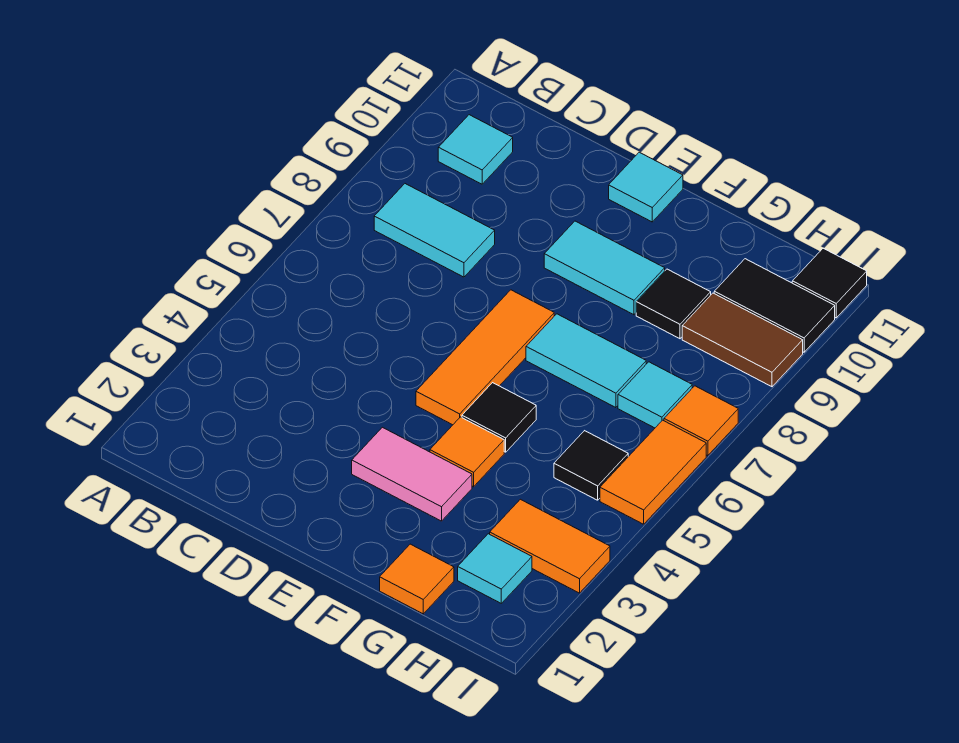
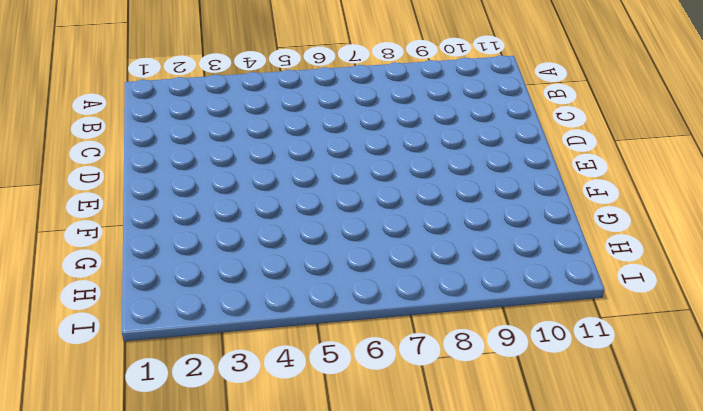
none -> cyan tile B8:C8 level 1
none -> cyan tile B10 level 1
none -> pink tile E3:F3 level 1

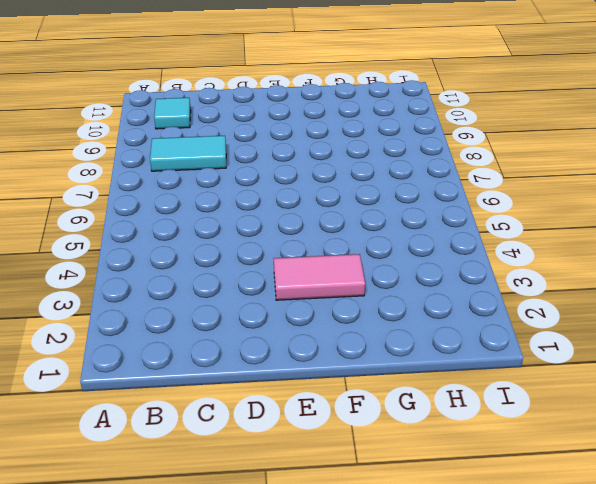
none -> orange tile E5:E7 level 1
none -> cyan tile E9:F9 level 1
none -> cyan tile E11 level 1

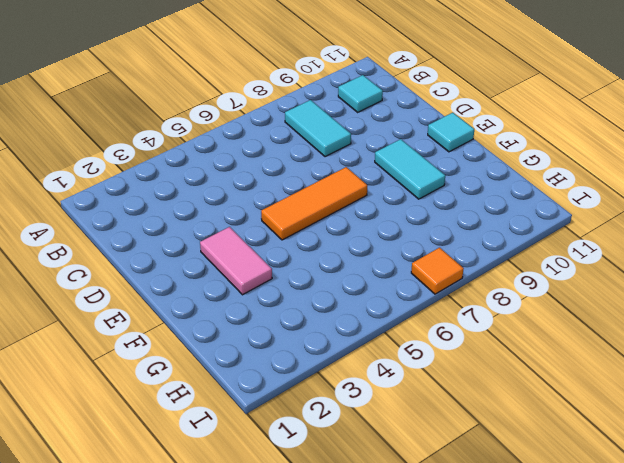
none -> orange tile F4 level 1
none -> black tile F5 level 1
none -> cyan tile F7:G7 level 1

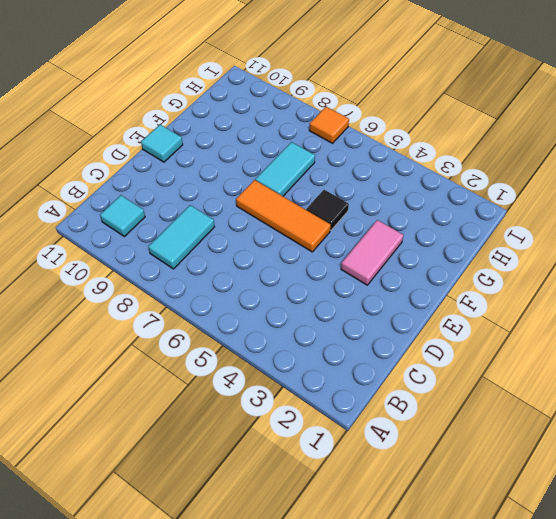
none -> cyan tile E9:F9 level 1
none -> orange tile F4 level 1
none -> orange tile G1 level 1

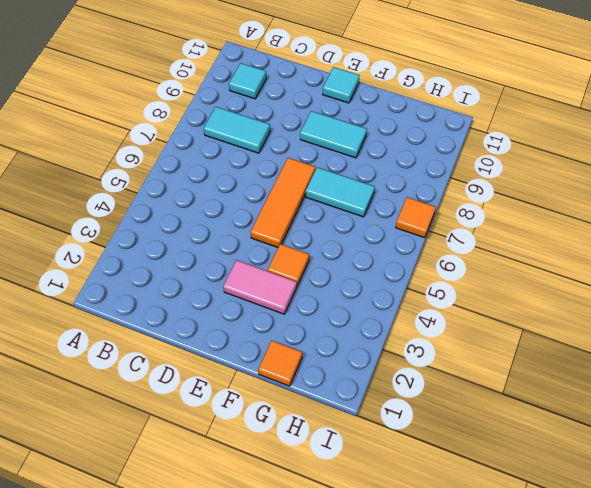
none -> black tile F5 level 1
none -> black tile G9 level 1
none -> cyan tile H2 level 1

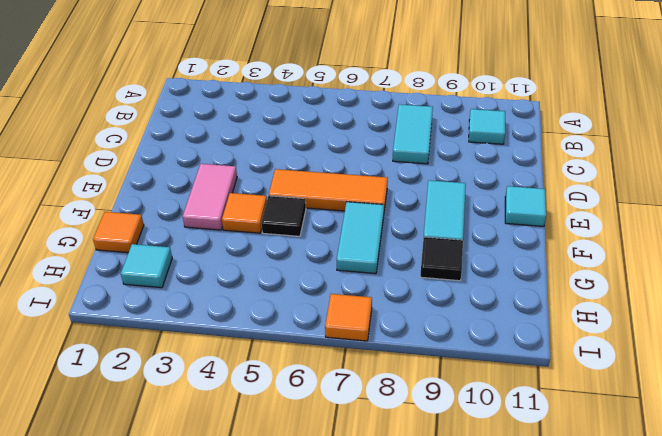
none -> orange tile H3:I3 level 1
none -> black tile H5 level 1
none -> cyan tile H7 level 1

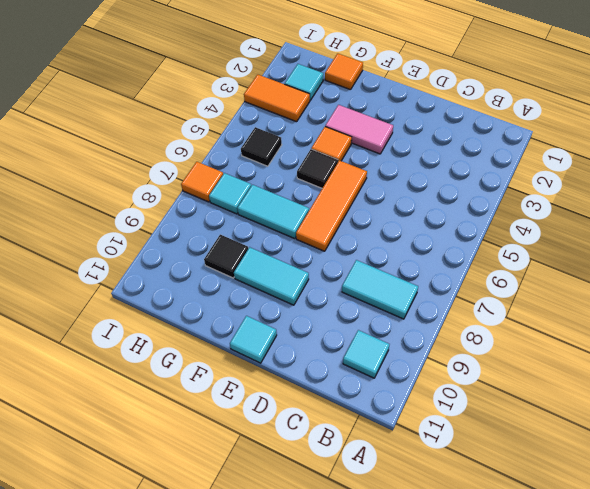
none -> brown tile H9:I9 level 1
none -> black tile H10:I10 level 1
none -> orange tile I5:I6 level 1

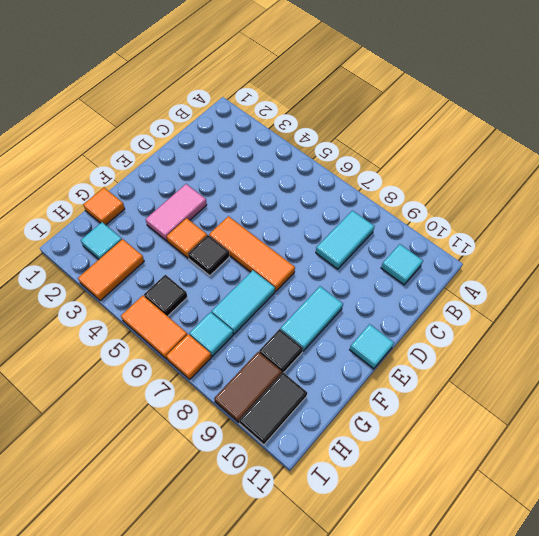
none -> black tile I11 level 1

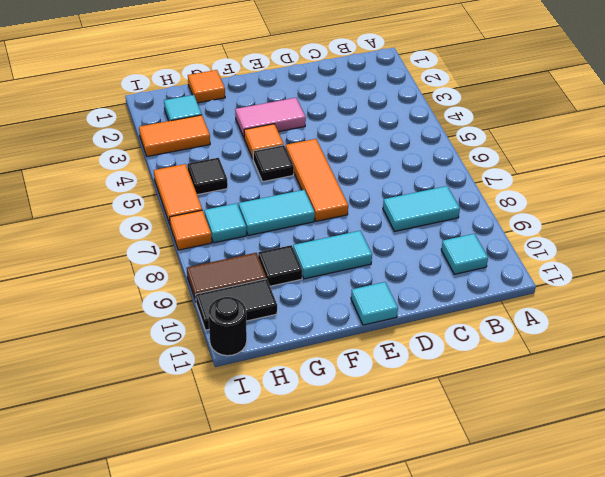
black round brick I11 level 1 -> black tile I11 level 1

